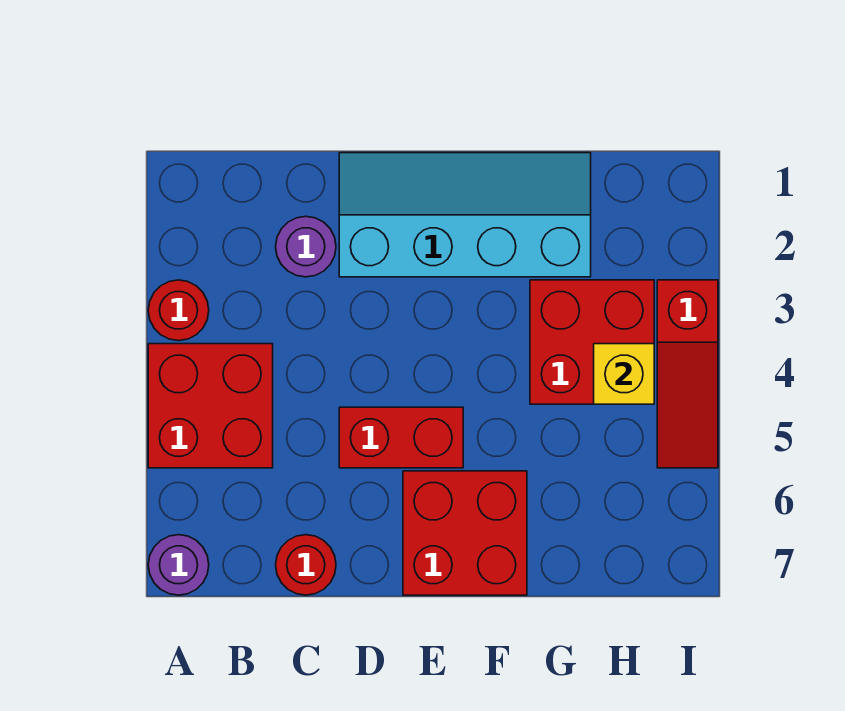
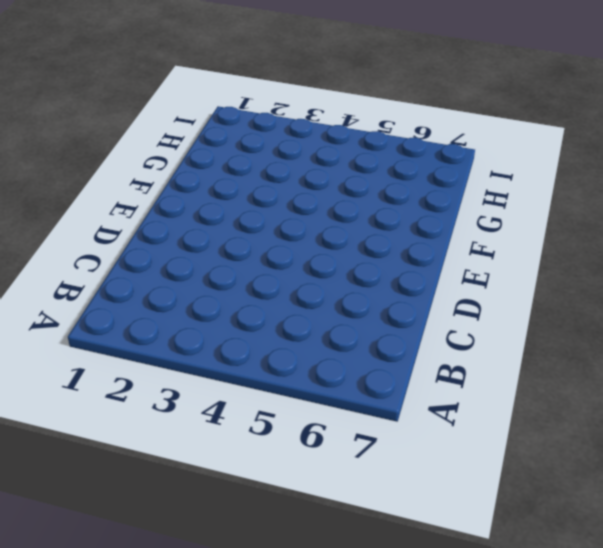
none -> red round brick A3 level 1
none -> red brick A4:B5 level 1

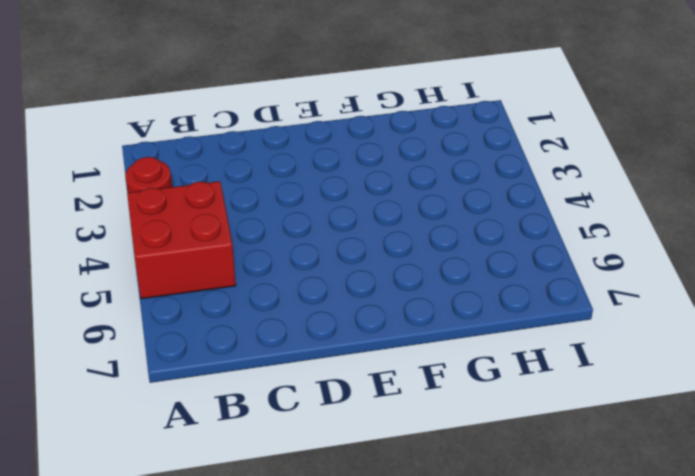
none -> purple round brick A7 level 1
none -> purple round brick C2 level 1

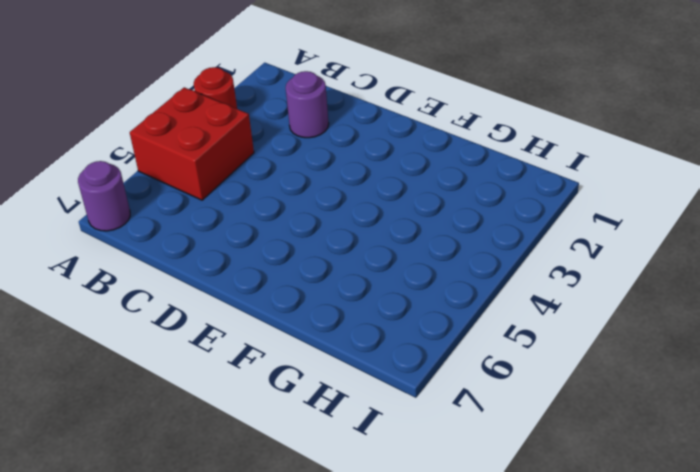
none -> red round brick C7 level 1
none -> cyan slope D1:G2 level 1 top 2

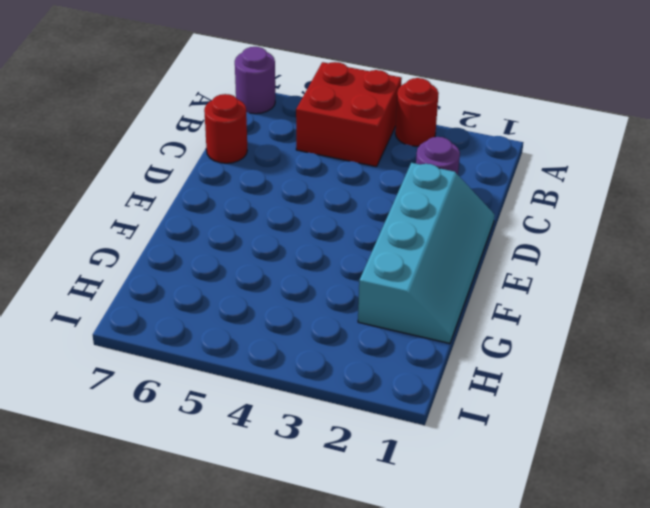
none -> red brick D5:E5 level 1
none -> red brick E6:F7 level 1

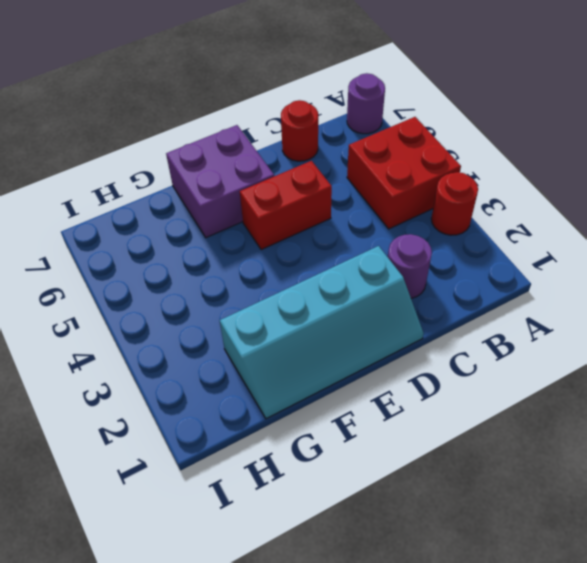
purple brick E6:F7 level 1 -> red brick E6:F7 level 1
none -> red brick G3:H4 level 1
none -> red slope I3:I5 level 1 top 3

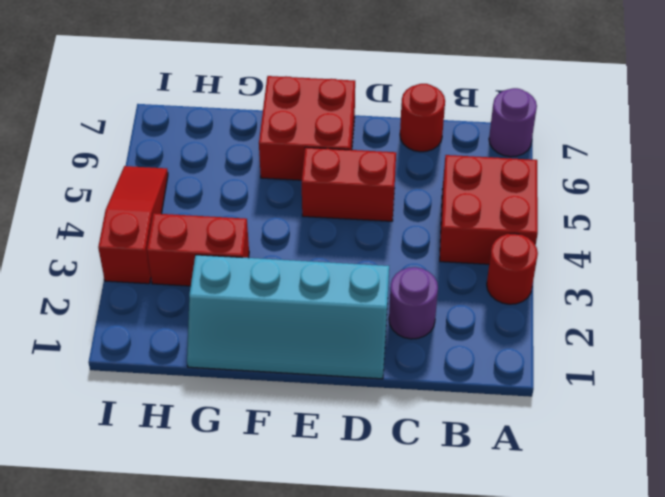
red brick G3:H3 level 1 -> red brick G3:H4 level 1
none -> yellow brick H4 level 2

